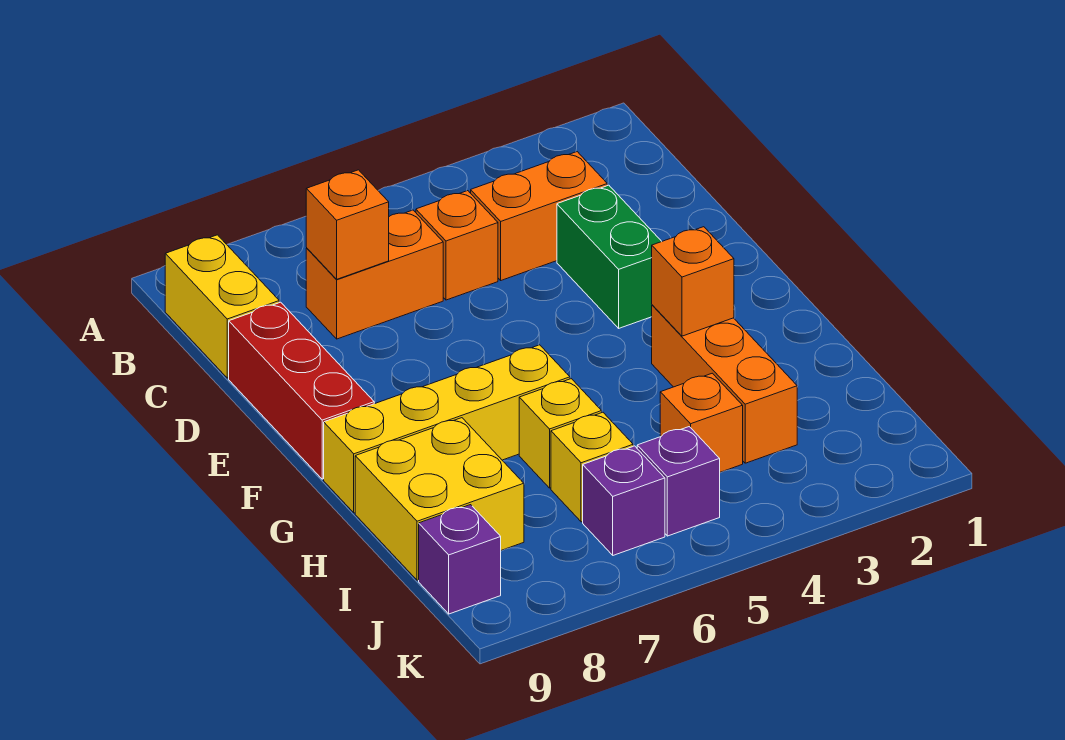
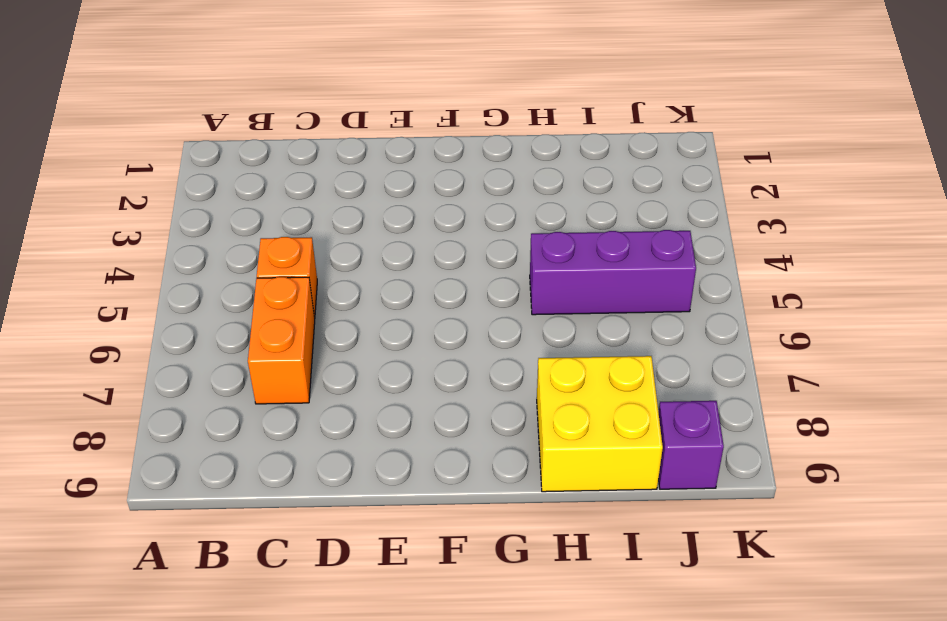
purple brick H5:J5 level 1 -> purple brick J5 level 1
none -> yellow brick B9:C9 level 1
none -> orange brick C3:C4 level 1
none -> green brick D3:E3 level 1

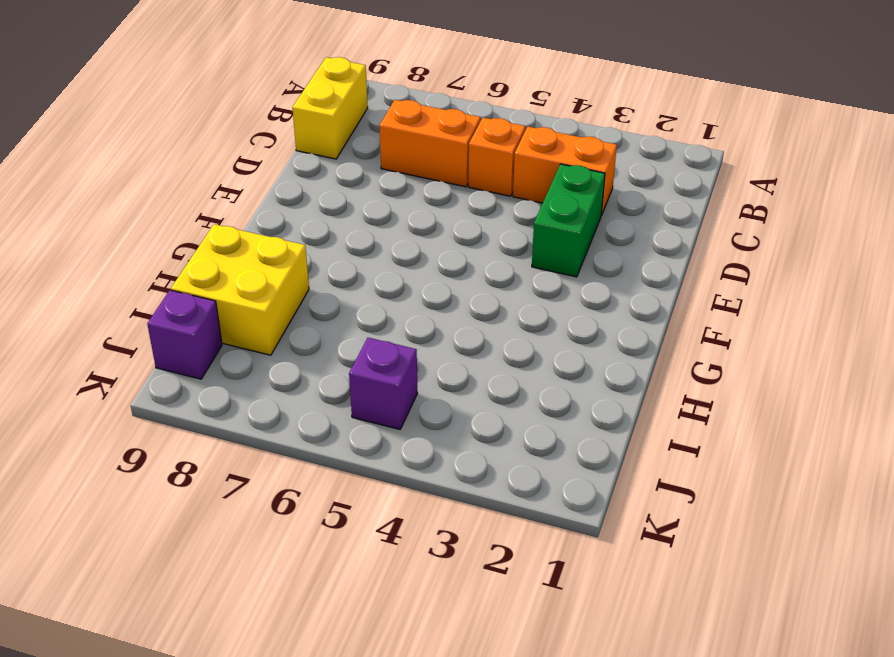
none -> red brick D9:F9 level 1
none -> orange brick G3:I3 level 1
none -> yellow brick G6:G9 level 1

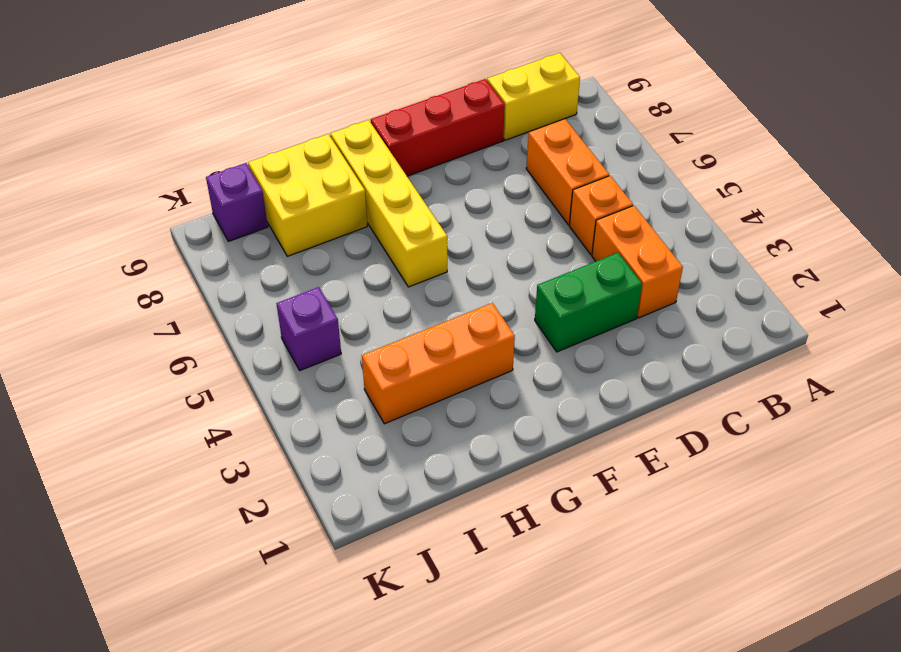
none -> yellow brick H6 level 1
none -> orange brick I4 level 1
none -> yellow brick I6 level 1

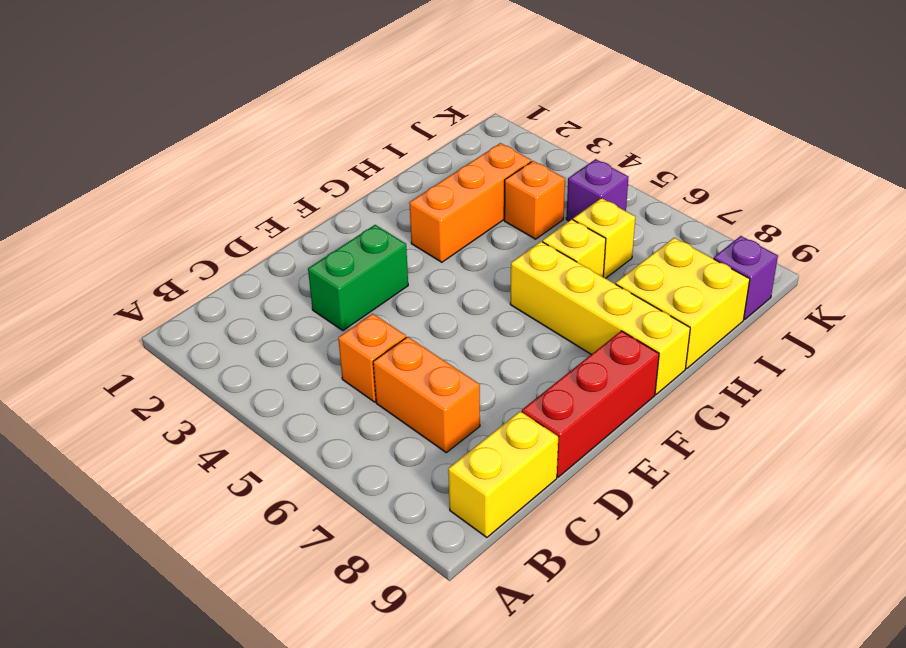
none -> orange brick C3:C4 level 1
none -> purple brick J6 level 1
none -> orange brick C7 level 2

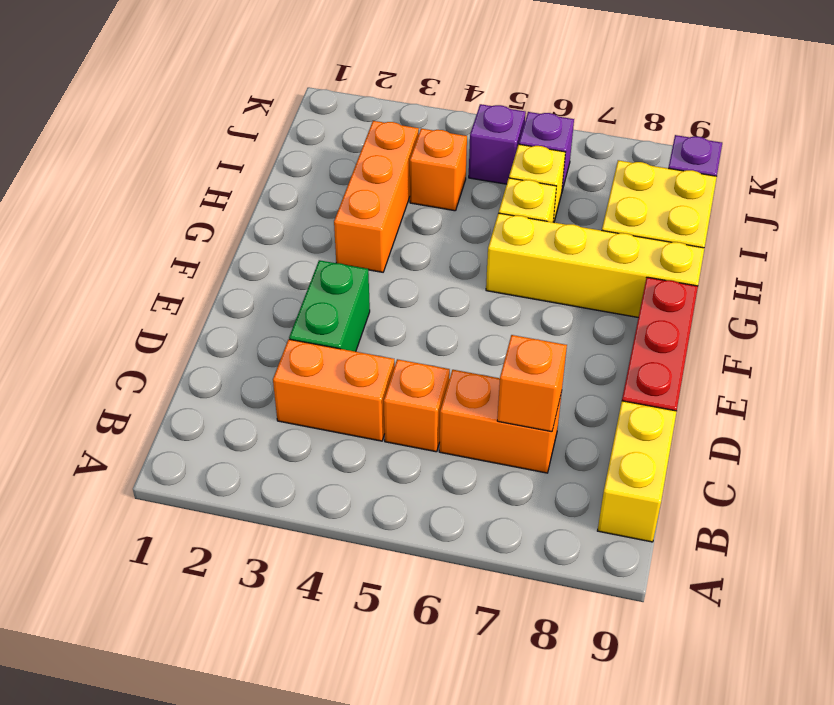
none -> orange brick G3 level 2

